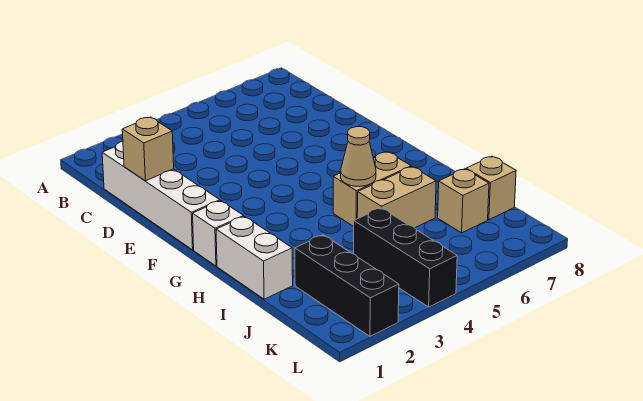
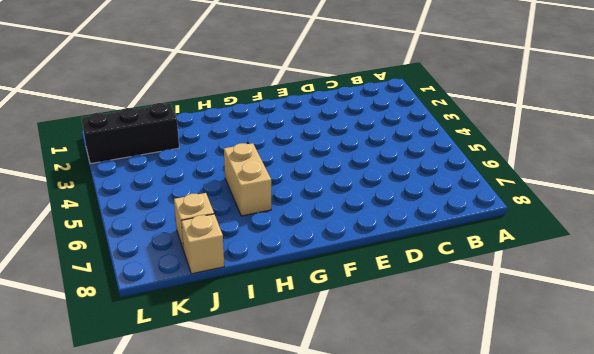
none -> white brick C1:F1 level 1
none -> white brick G1 level 1

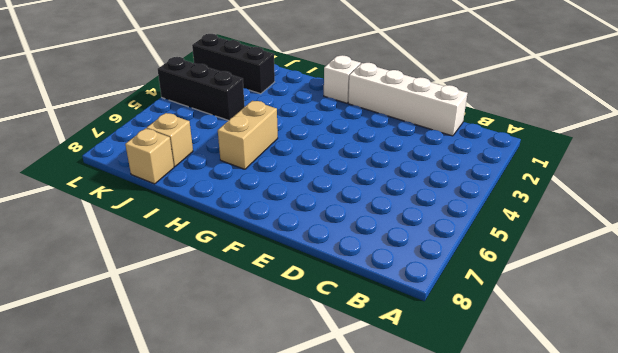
none -> white brick H1:I1 level 1
none -> tan brick I5:I6 level 1

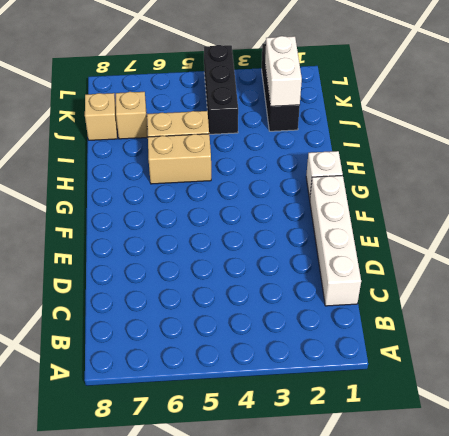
white brick J2:K2 level 2 -> white brick H1:I1 level 1
none -> tan brick D1 level 2
none -> tan cone H5 level 2

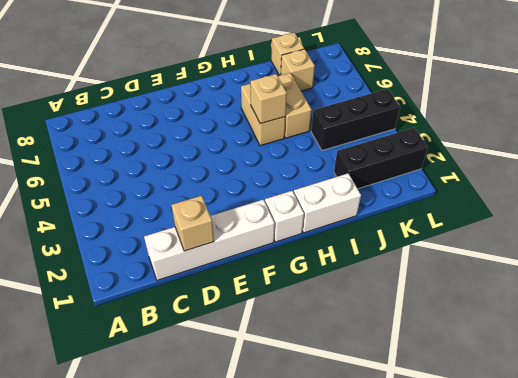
tan brick H5 level 2 -> tan cone H5 level 2

